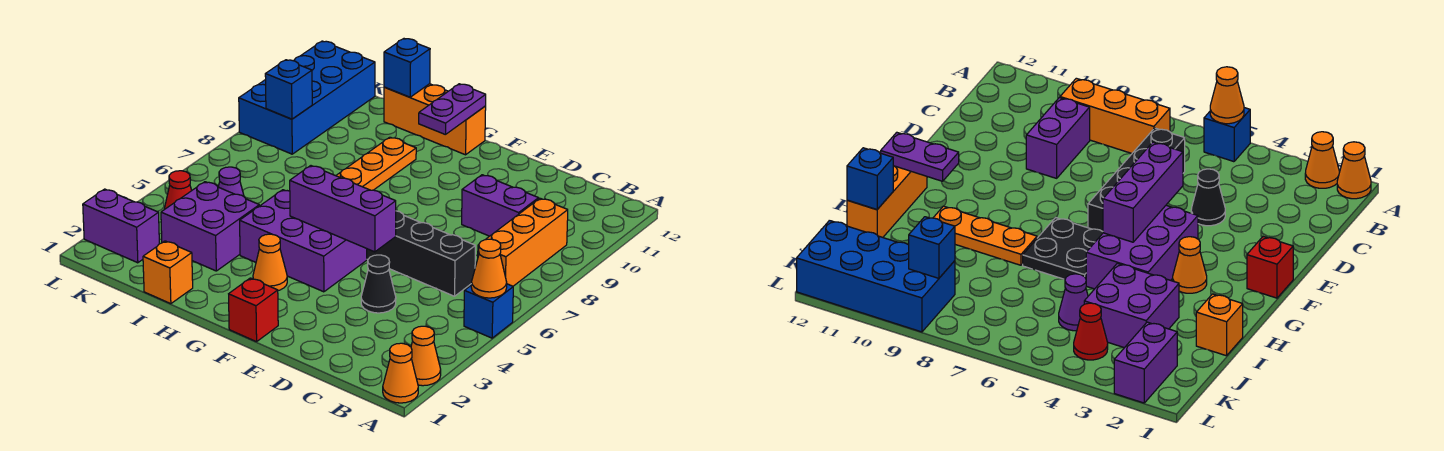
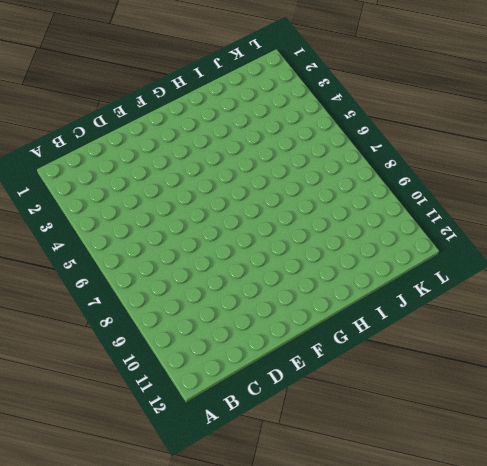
none -> orange cone A1 level 1
none -> orange cone A2 level 1
none -> blue brick A5 level 1

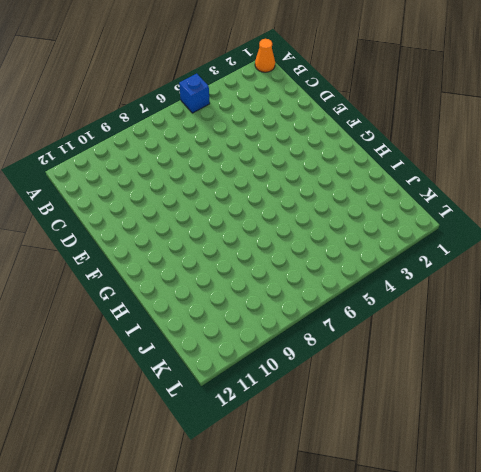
none -> orange cone A2 level 1
none -> orange brick B7:B9 level 1
none -> black brick C6:F6 level 1

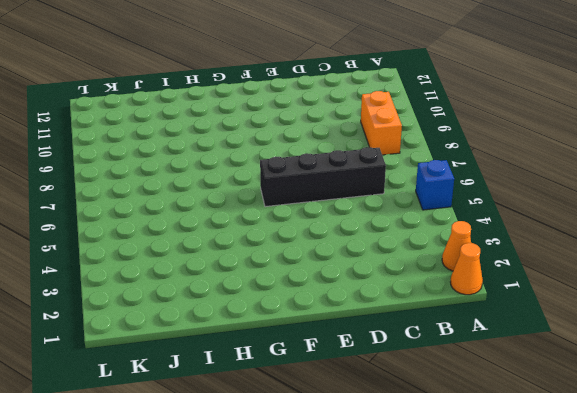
orange brick B8:B9 level 1 -> orange brick B7:B9 level 1
none -> purple brick C9:D9 level 1
none -> black cone D4 level 1
none -> red brick F1 level 1

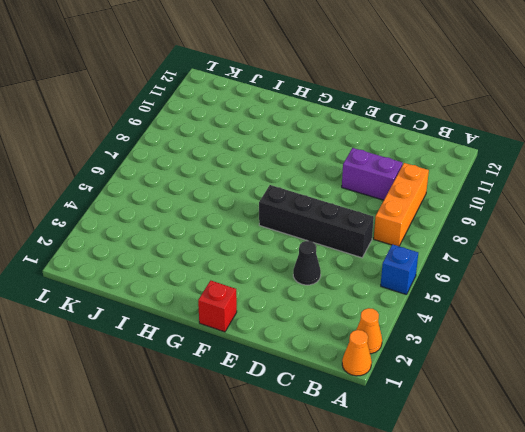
none -> purple brick F4:H5 level 1
none -> orange cone G3 level 1
none -> black plate G6:H7 level 1

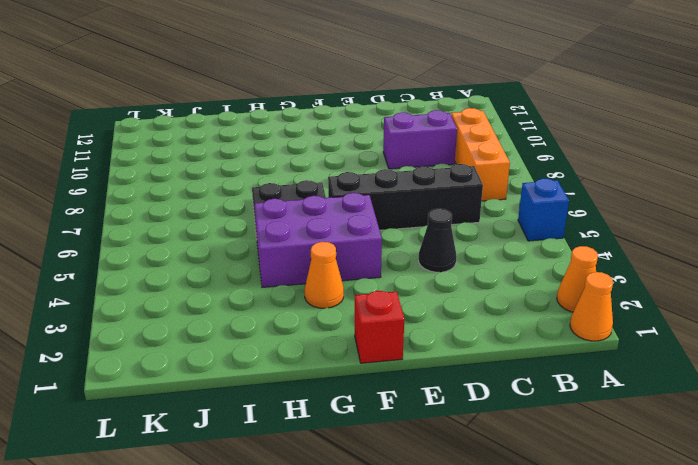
none -> orange brick G12:I12 level 1
none -> orange plate H8:H10 level 1
none -> orange brick I1 level 1

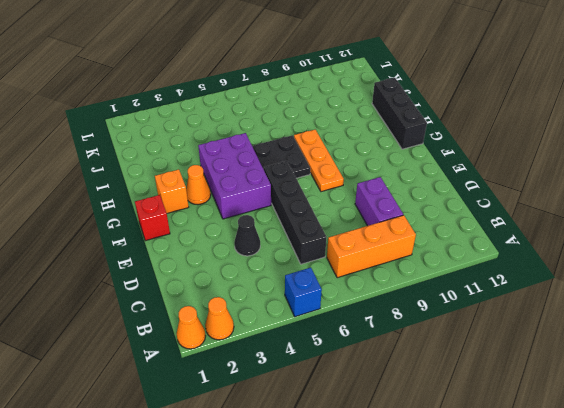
orange plate F8:H8 level 1 -> orange plate H8:H10 level 1
orange brick G2 level 1 -> orange brick I1 level 1
black brick G12:I12 level 1 -> orange brick G12:I12 level 1
none -> purple brick I3:J4 level 1
none -> purple cone J5 level 1
none -> purple brick K2:L2 level 1

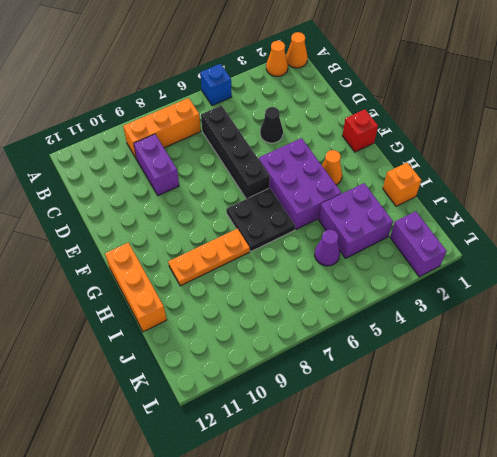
none -> red cone K4 level 1
none -> blue brick K9:L12 level 1
none -> orange cone A5 level 2

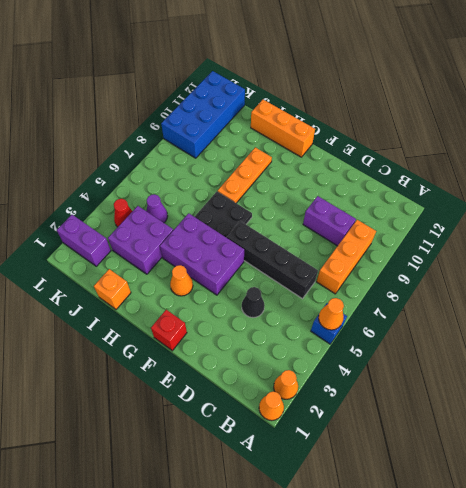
none -> purple brick E5:G5 level 2
none -> purple plate G11:G12 level 2
none -> blue brick I12 level 2

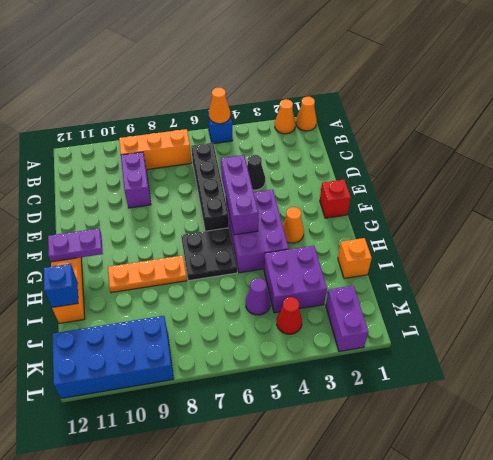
none -> blue brick K9 level 2

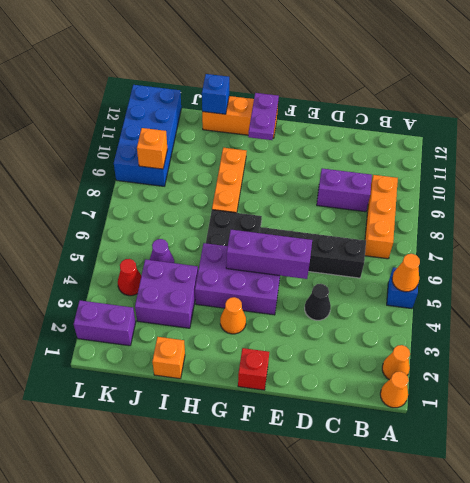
orange brick K9 level 2 -> blue brick K9 level 2

